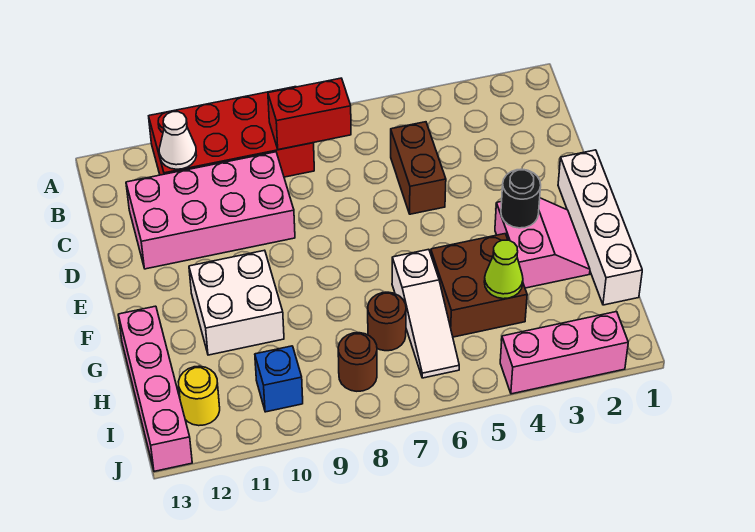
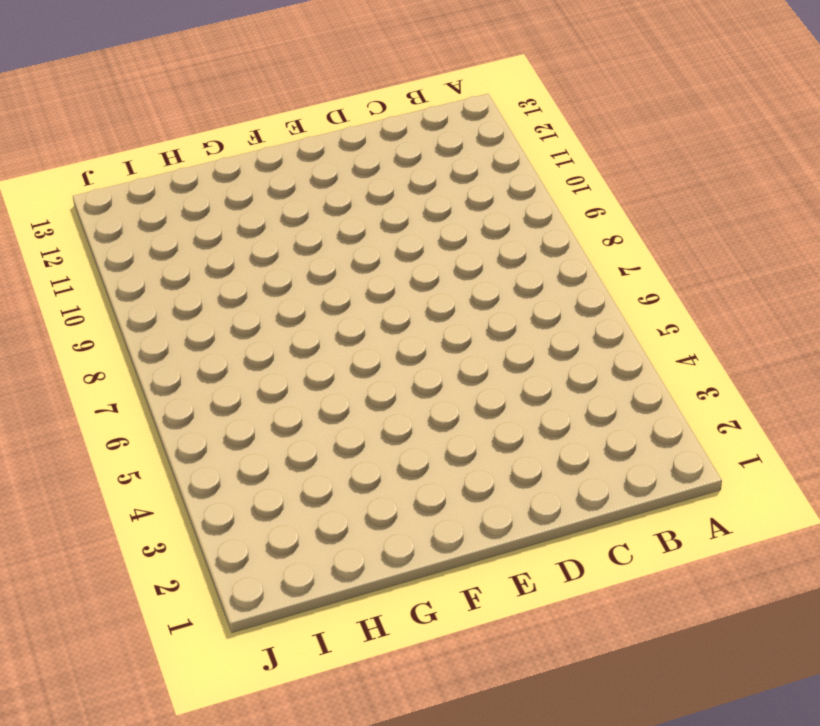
none -> red brick A8:B11 level 1
none -> brown brick C5:D5 level 1
none -> pink brick C9:D12 level 1

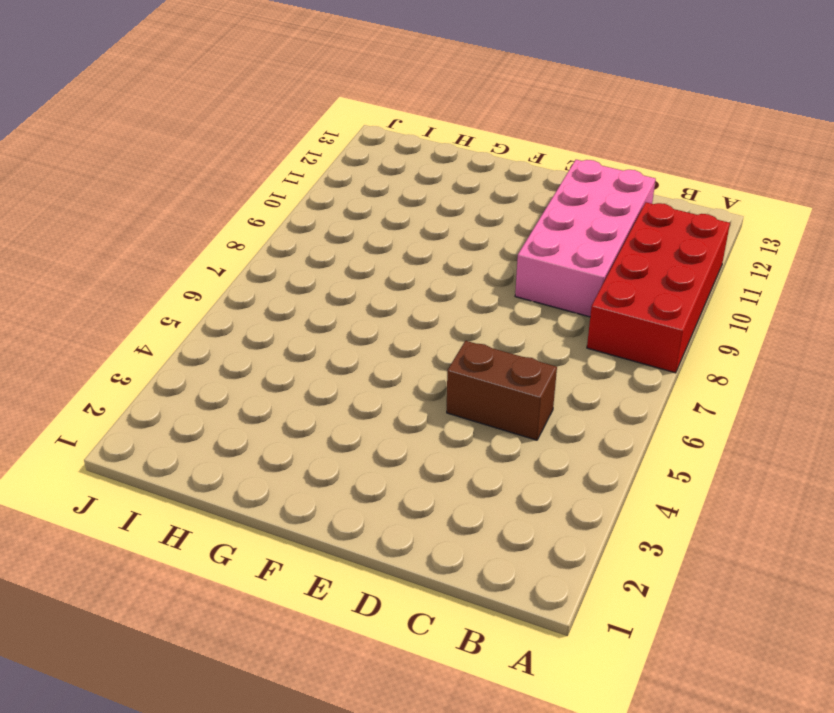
none -> white brick E1:H1 level 1
none -> pink slope F2:G3 level 1 top 3
none -> white brick F10:G11 level 1

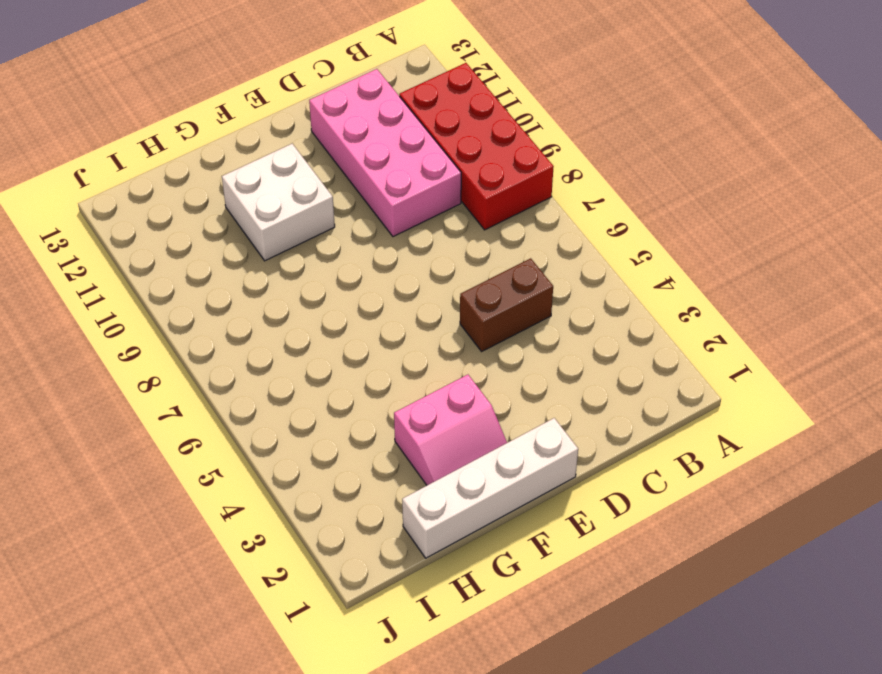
none -> brown brick G4:H5 level 1
none -> white slope G6:I6 level 1 top G
none -> pink brick G13:J13 level 1

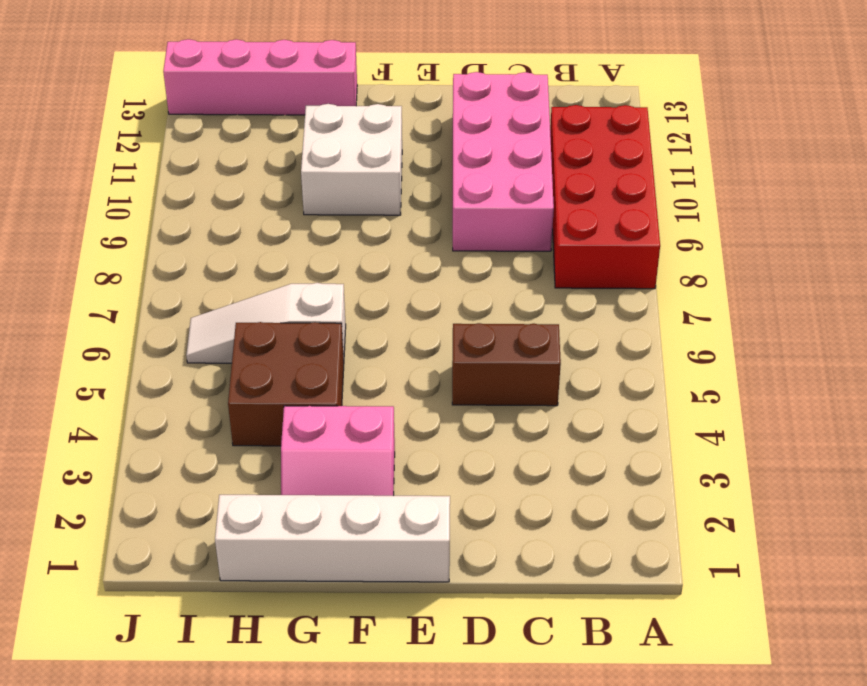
none -> brown round brick H7 level 1
none -> brown round brick I8 level 1
none -> blue brick I10 level 1

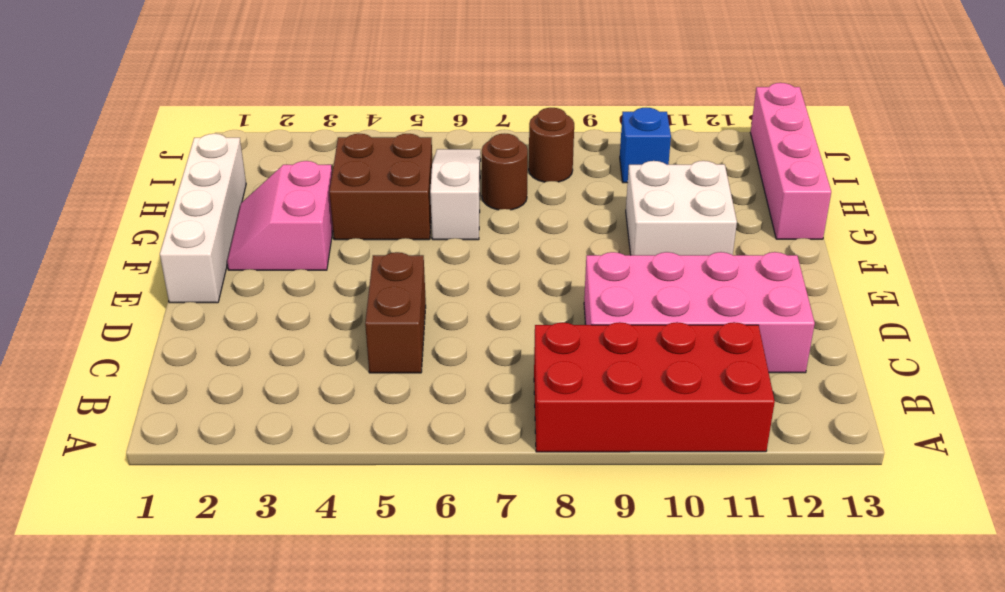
none -> yellow round brick I12 level 1
none -> pink brick J2:J4 level 1
none -> red brick B7:B8 level 2

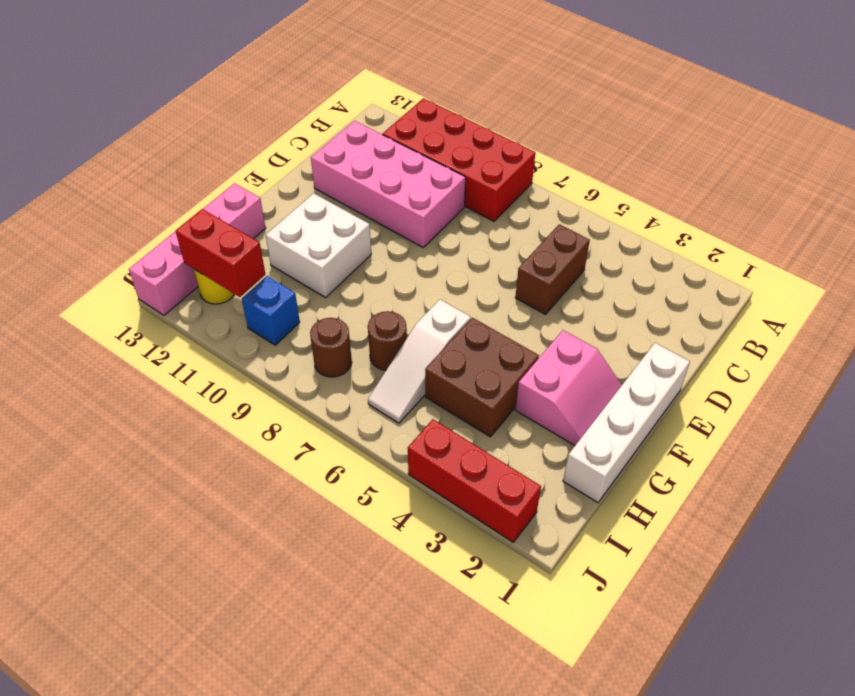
red brick I11:I12 level 2 -> red brick B7:B8 level 2
red brick J2:J4 level 1 -> pink brick J2:J4 level 1
none -> white cone B11 level 2
none -> black round brick F3 level 2
none -> lime cone H4 level 2

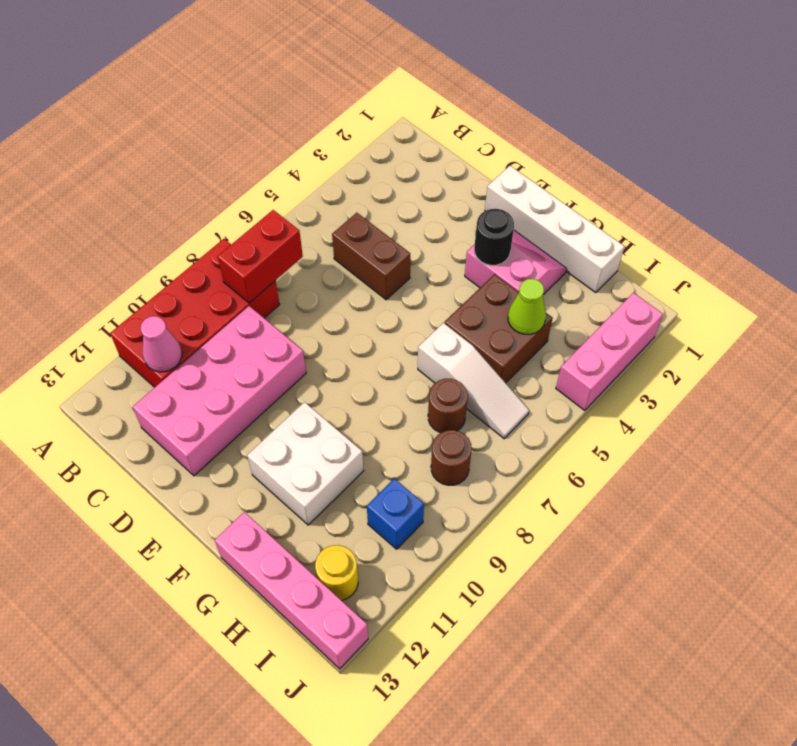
pink cone B11 level 2 -> white cone B11 level 2

